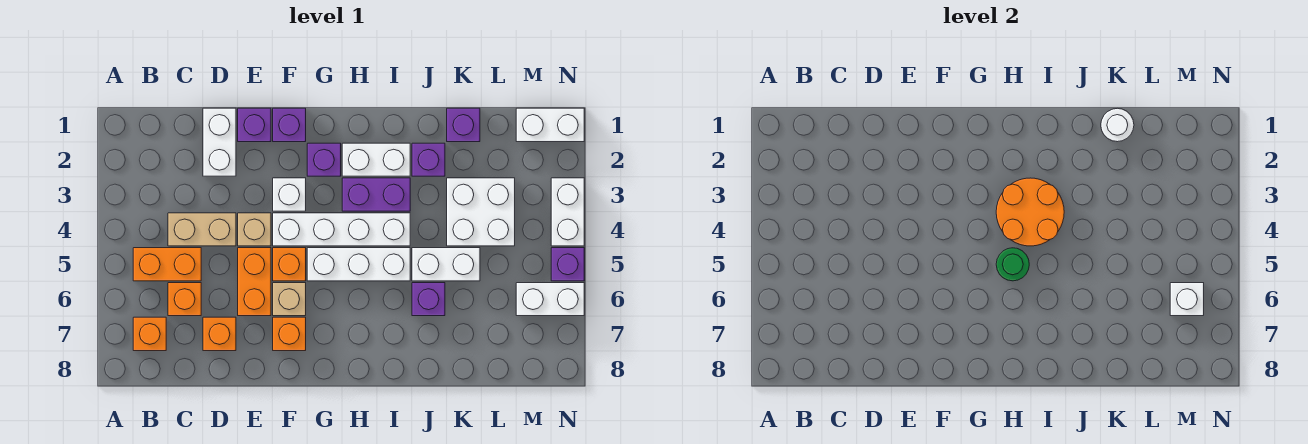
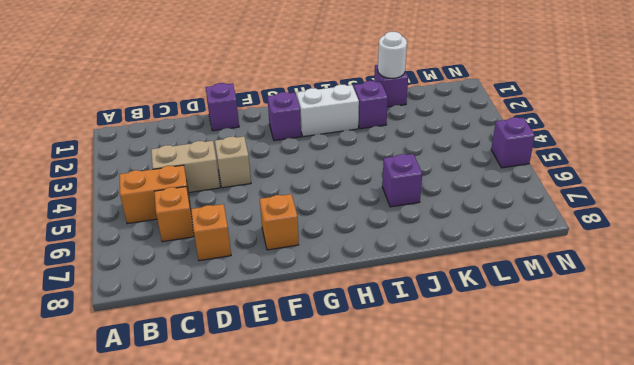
none -> orange brick B7 level 1
none -> white brick D1:D2 level 1
none -> orange brick E5:E6 level 1
none -> purple brick F1 level 1

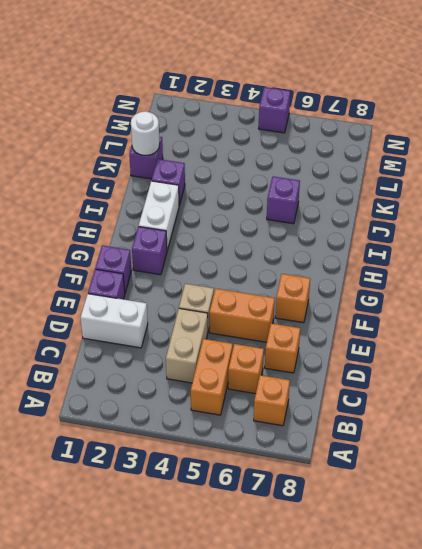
none -> white brick F3 level 1
none -> white brick F4:I4 level 1
none -> orange brick F5 level 1
none -> tan brick F6 level 1

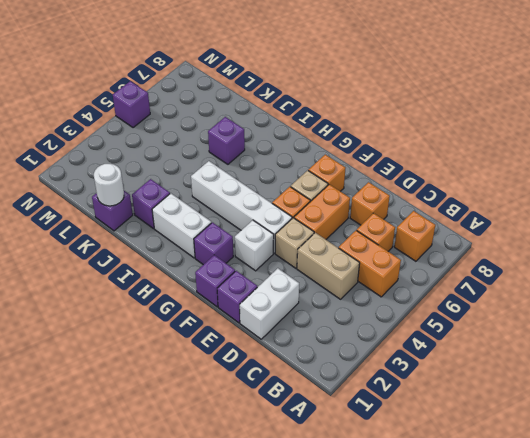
none -> white brick G5:I5 level 1
none -> purple brick H3:I3 level 1
none -> white brick J5:K5 level 1
none -> white brick K3:L4 level 1

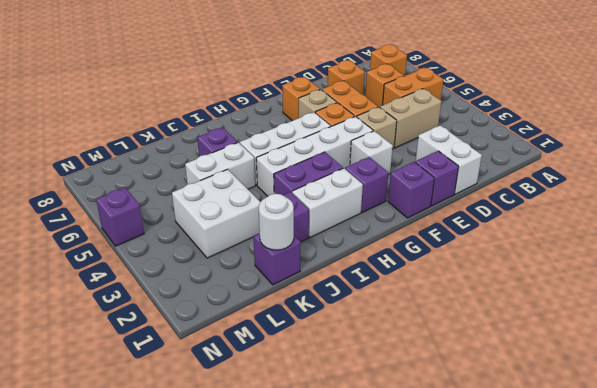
none -> white brick M1:N1 level 1
none -> white brick M6:N6 level 1
none -> white brick N3:N4 level 1
none -> orange round brick H3:I4 level 2

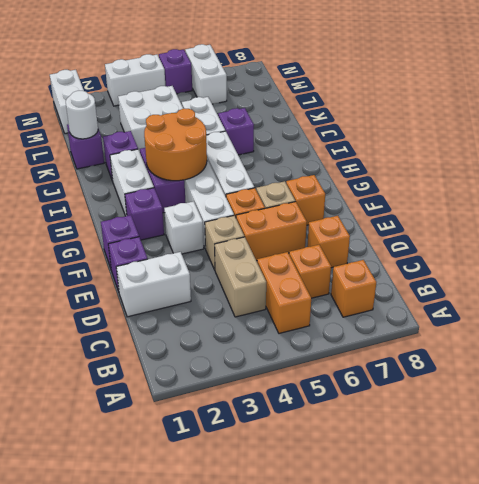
none -> green round brick H5 level 2
none -> white brick M6 level 2

